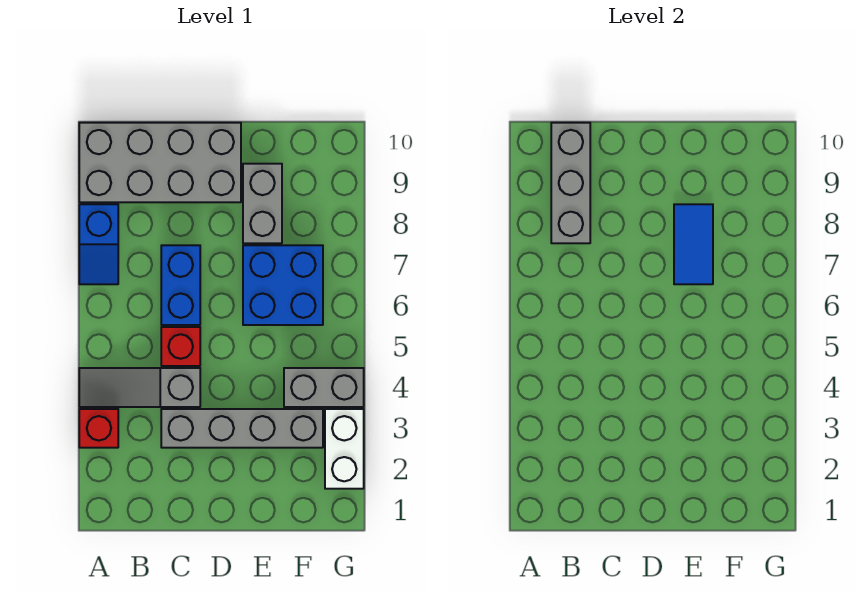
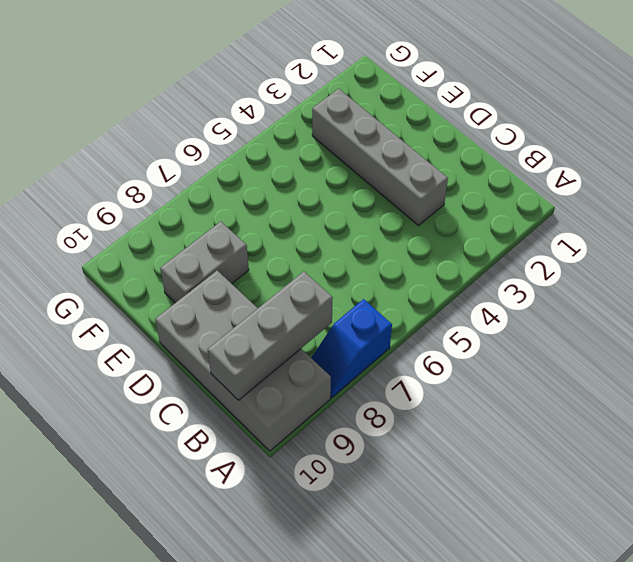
blue slope A7:A8 level 1 top 7 -> blue slope A7:A8 level 1 top 8
none -> red brick A3 level 1
none -> grey slope A4:C4 level 1 top C
none -> red brick C5 level 1

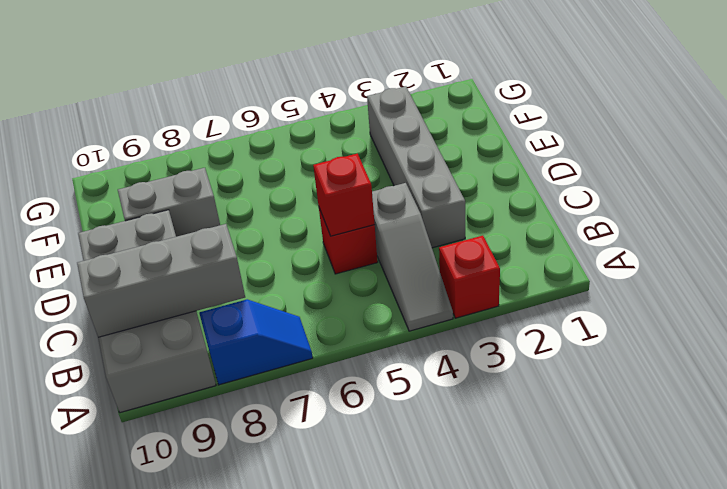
red brick C5 level 2 -> none
none -> blue brick C6:C7 level 1
none -> blue brick E6:F7 level 1
none -> grey brick F4:G4 level 1

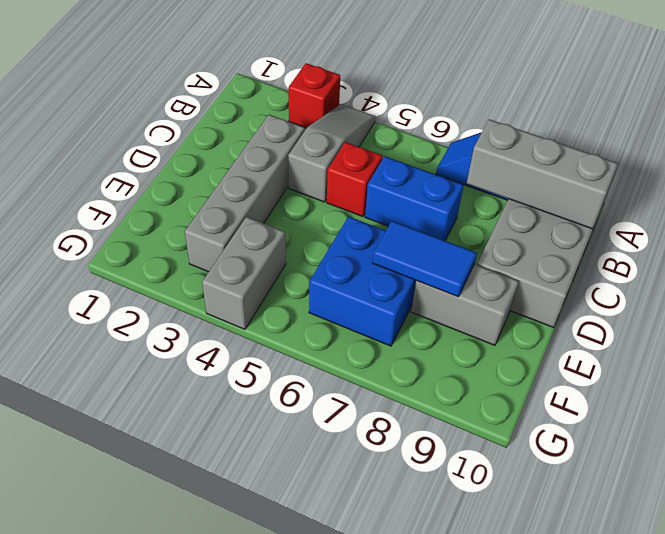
none -> white brick G2:G3 level 1

